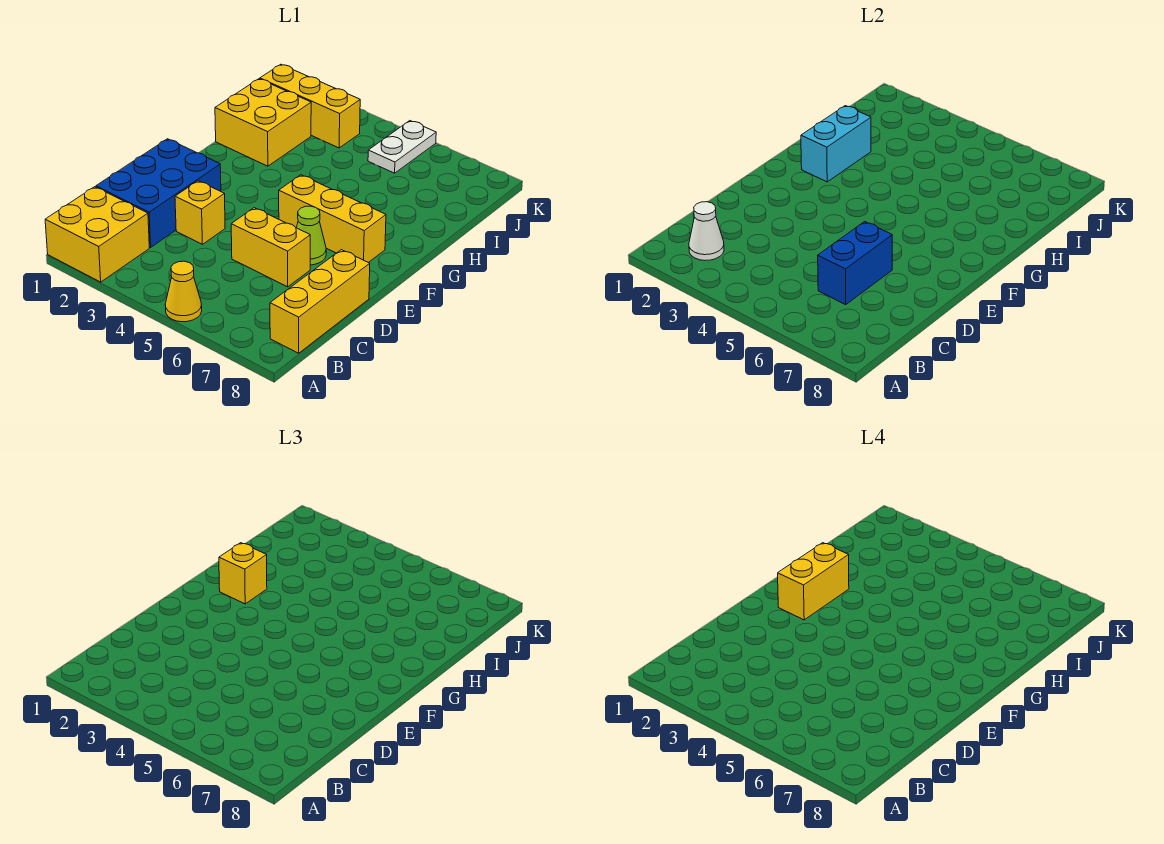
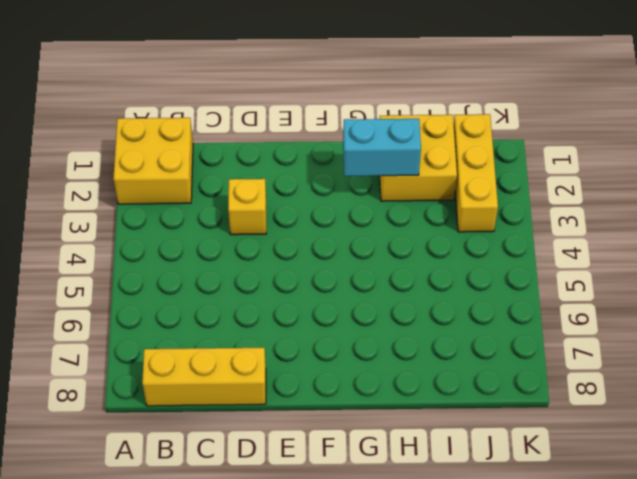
none -> yellow cone A5 level 1
none -> blue brick C1:E2 level 1
none -> yellow brick D5:D6 level 1

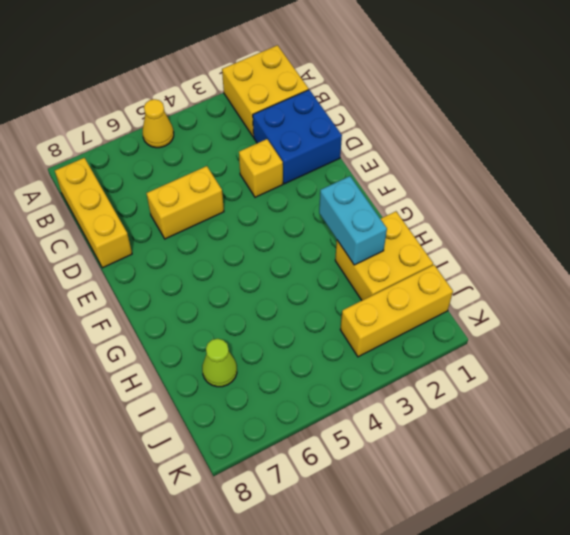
blue brick C1:D2 level 1 -> blue brick C1:E2 level 1
lime cone I7 level 1 -> lime cone E6 level 1
none -> yellow brick F5:F7 level 1
none -> white plate J5:K5 level 1
none -> white cone B2 level 2

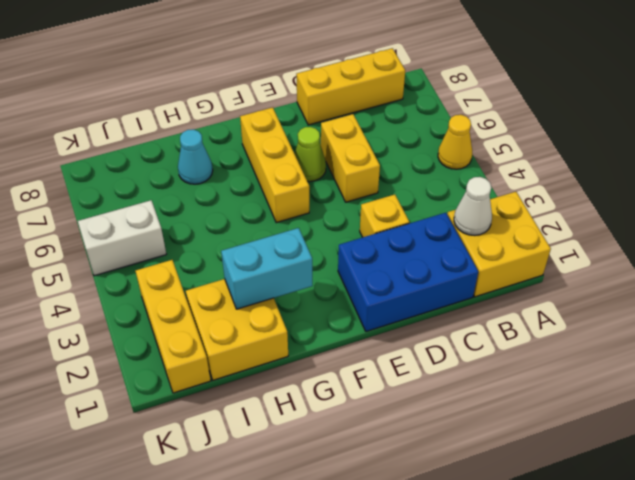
cyan cone H7 level 1 -> none
white brick J5:K5 level 1 -> white plate J5:K5 level 1
none -> blue brick C6:D6 level 2
none -> yellow brick G2 level 3
none -> yellow brick F2:G2 level 4

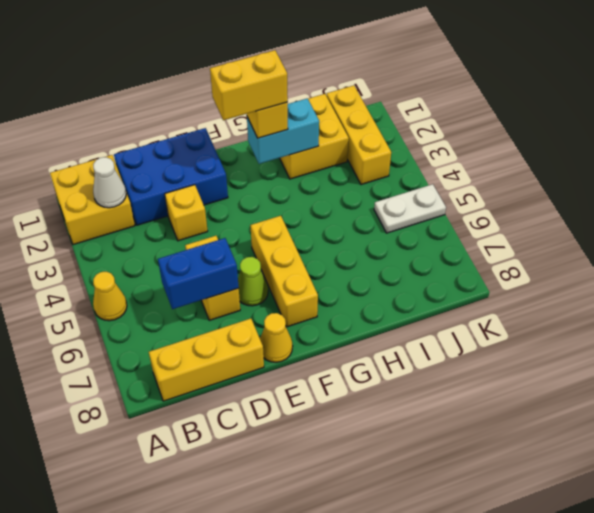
yellow cone E8 level 1 -> none

